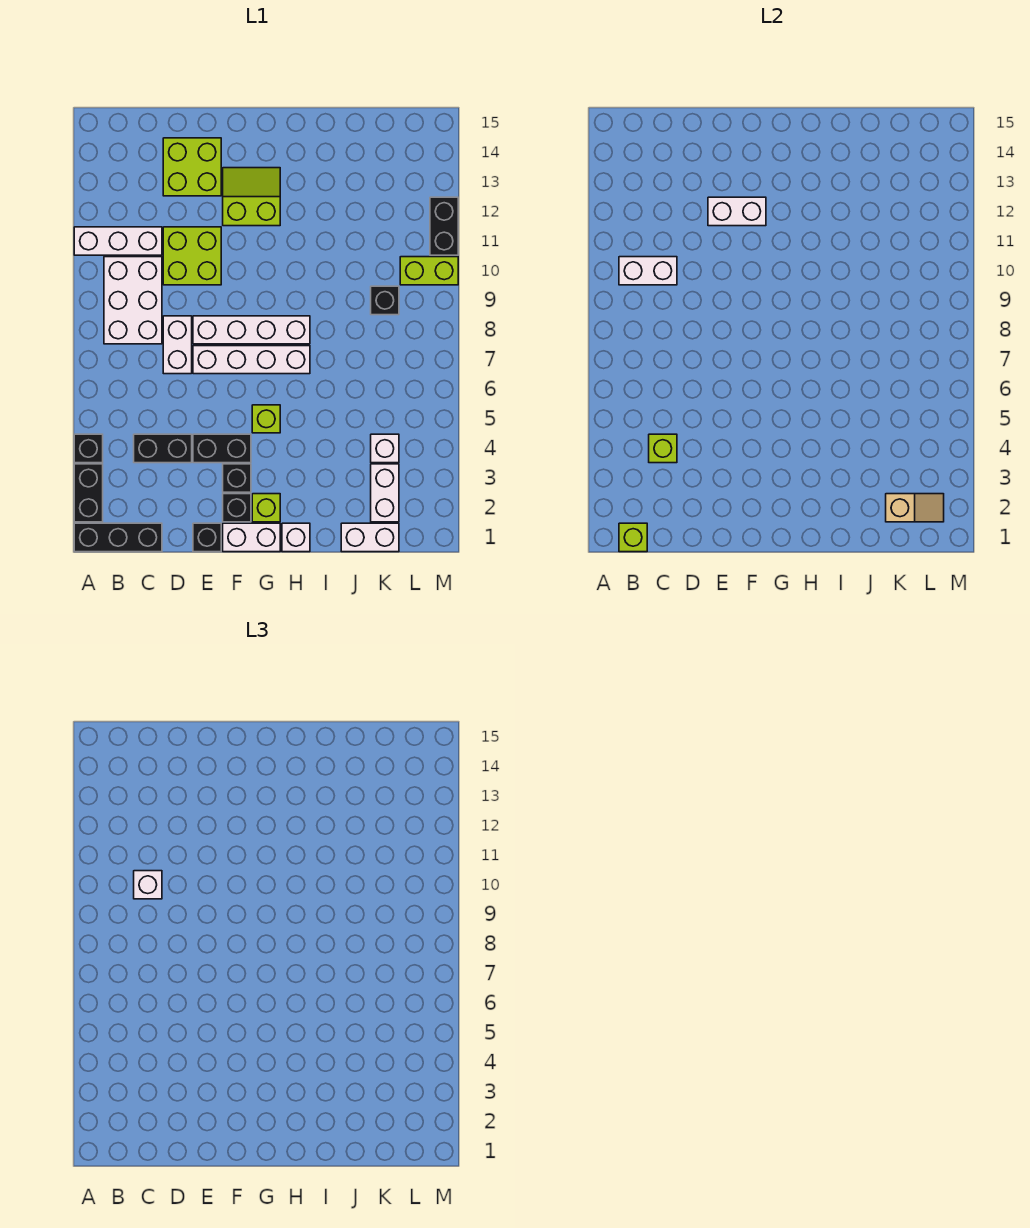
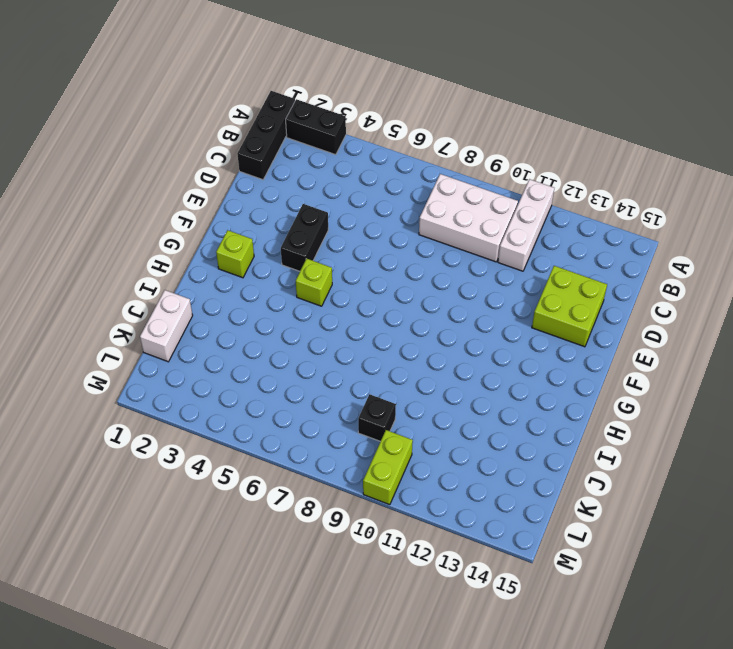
none -> black brick A4 level 1
none -> black brick C4:D4 level 1
none -> white brick D7:D8 level 1
none -> lime brick D10:E11 level 1

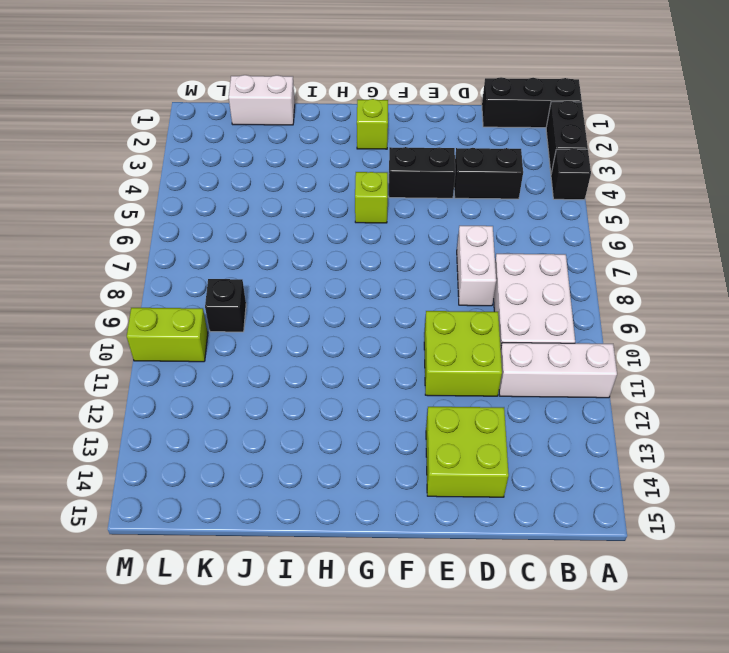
none -> black brick E1 level 1
none -> white brick E7:H7 level 1
none -> white brick E8:H8 level 1
none -> white brick F1:G1 level 1

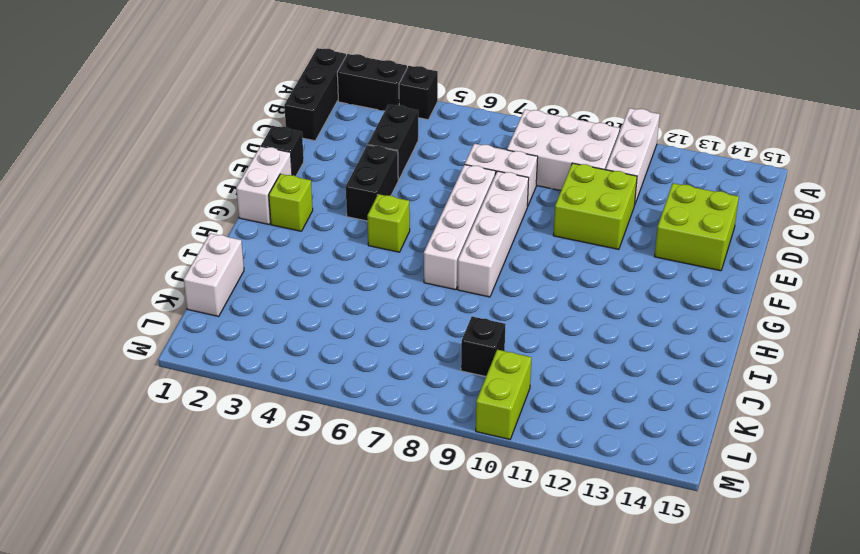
none -> black brick F2 level 1
none -> black brick F3 level 1
none -> lime slope F12:G13 level 1 top 12
none -> white brick H1 level 1

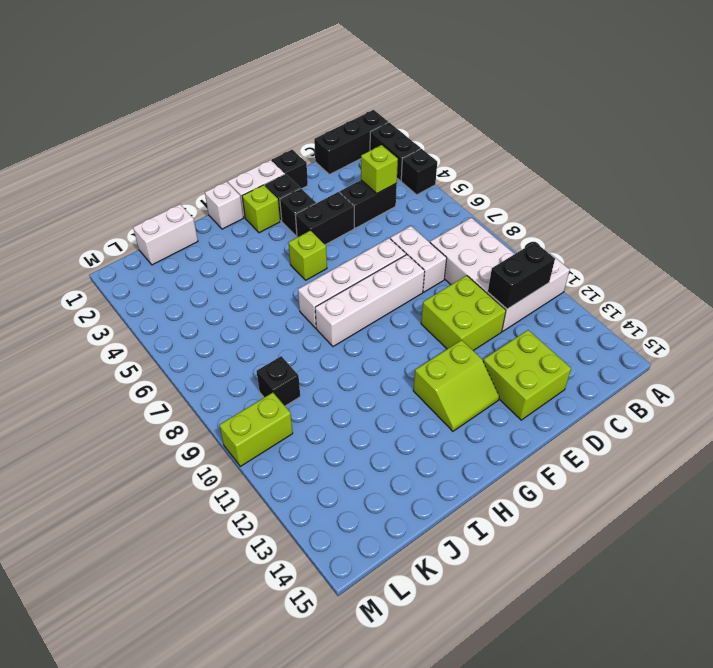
black brick B11:C11 level 2 -> black brick M11:M12 level 1
none -> white brick K2:K3 level 1
none -> white brick K4 level 1
none -> lime brick B1 level 2
none -> white brick B10:C10 level 2

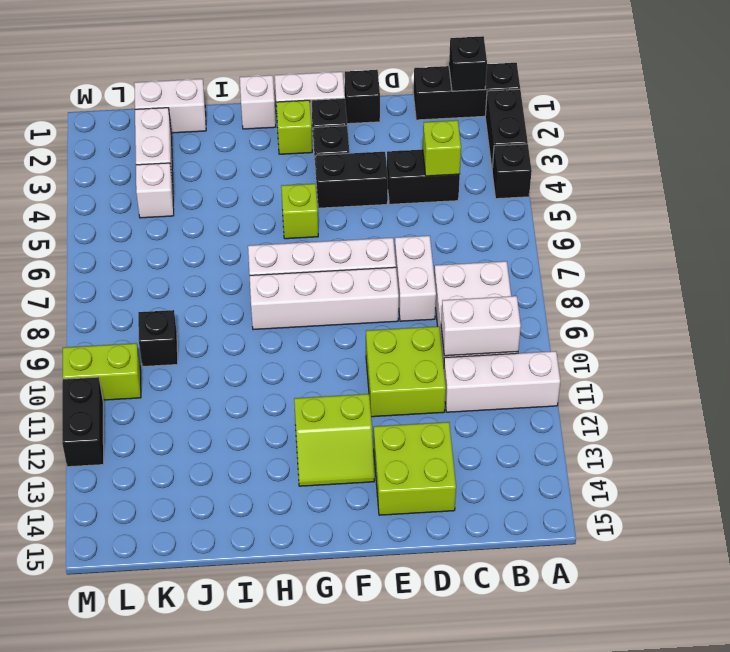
black brick B1 level 2 -> lime brick B1 level 2
none -> white brick E12:F12 level 2
none -> tan slope K2:L2 level 2 top K
none -> white brick C10 level 3

